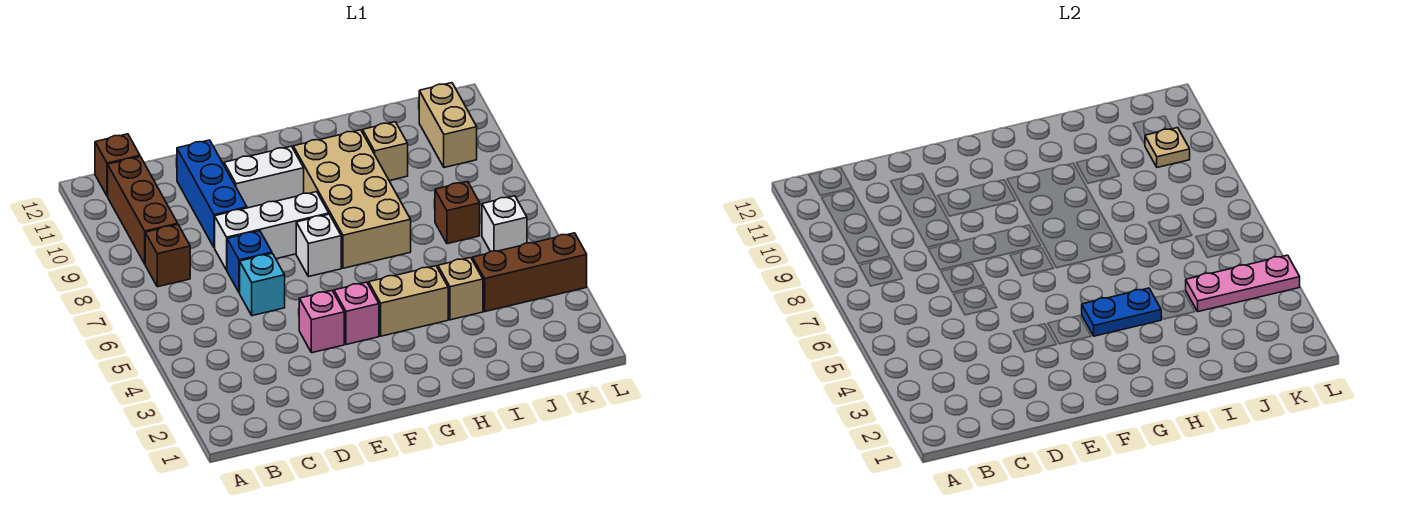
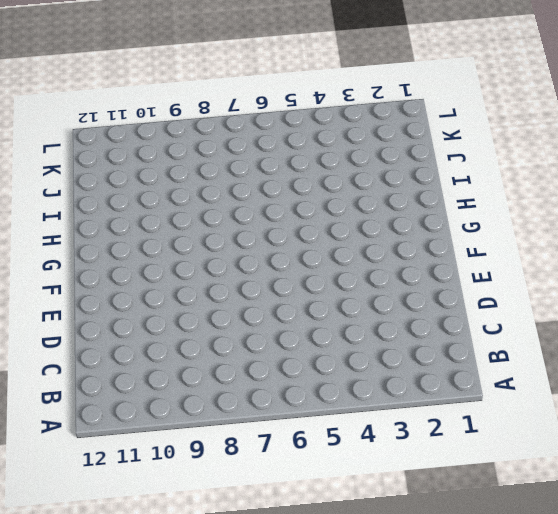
none -> brown brick B8 level 1
none -> brown brick B9:B11 level 1
none -> brown brick B12 level 1

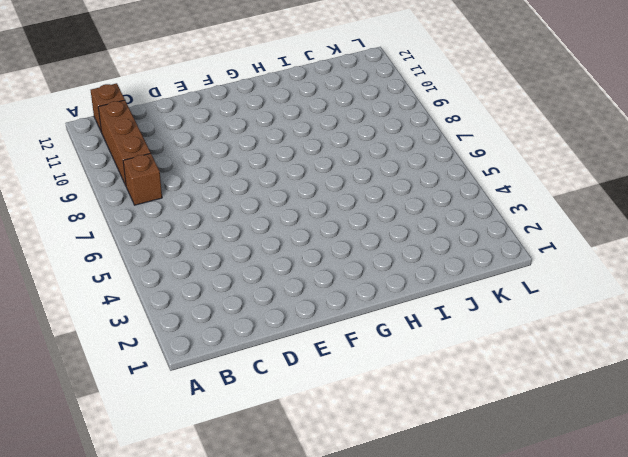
none -> cyan brick D6 level 1
none -> blue brick D7 level 1
none -> white brick D8:F8 level 1

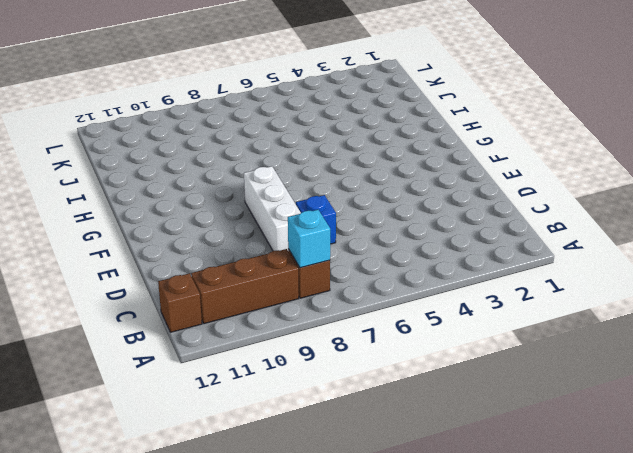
cyan brick B8 level 2 -> cyan brick D6 level 1
none -> blue brick D9:D11 level 1
none -> pink brick E4 level 1
none -> white brick E10:F10 level 1

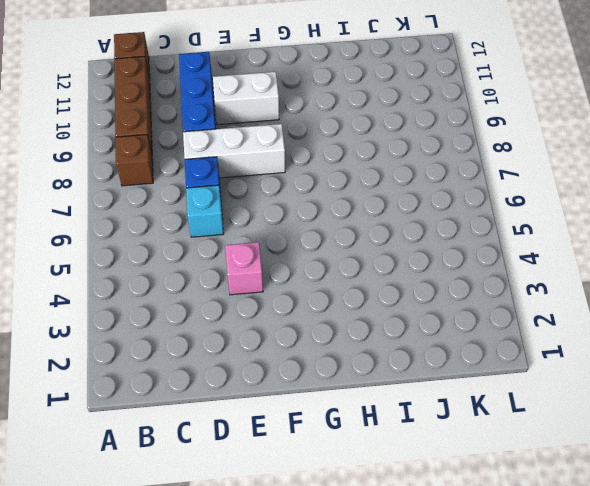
none -> pink brick F4 level 1
none -> white brick F7 level 1
none -> tan brick G4:H4 level 1

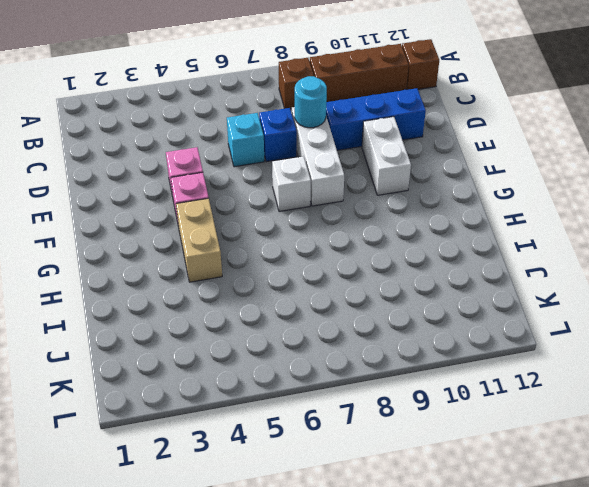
cyan round brick D8 level 2 -> none
none -> tan brick G7:H10 level 1
none -> tan brick I4 level 1
none -> tan brick I10 level 1

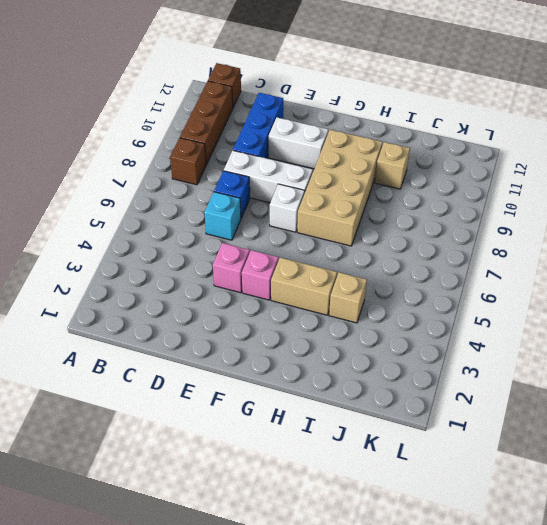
none -> brown brick J4:L4 level 1
none -> brown brick J7 level 1
none -> white brick K6 level 1

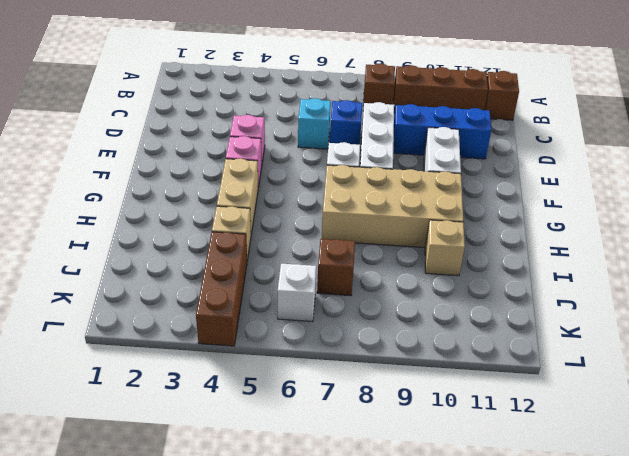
none -> tan brick K10:K11 level 1
none -> blue plate G4:H4 level 2
none -> pink plate J4:L4 level 2

